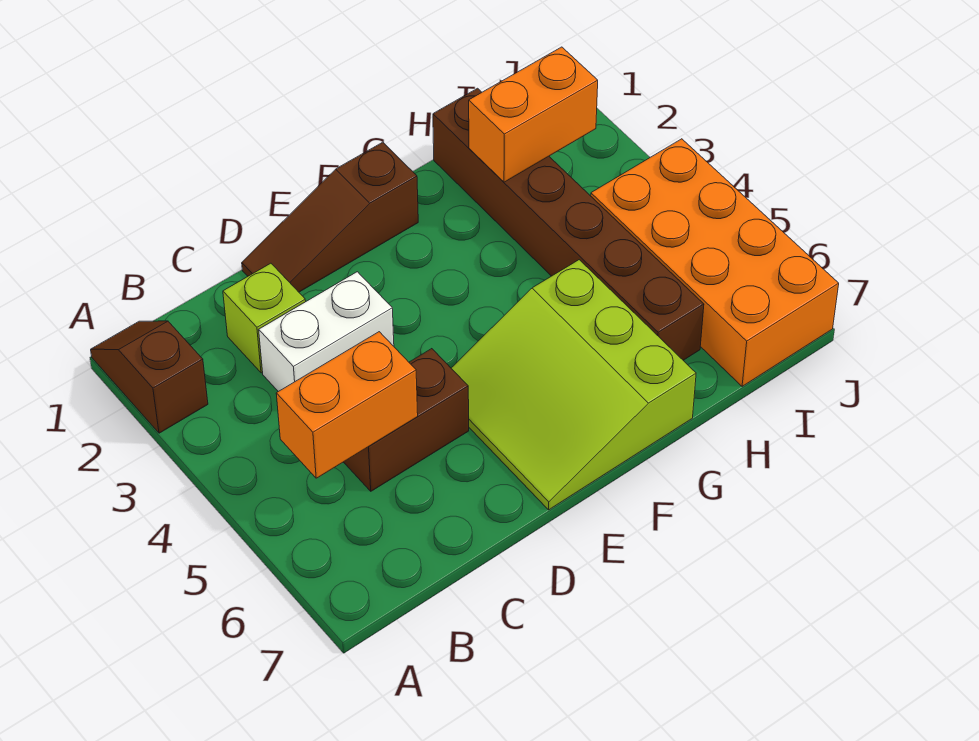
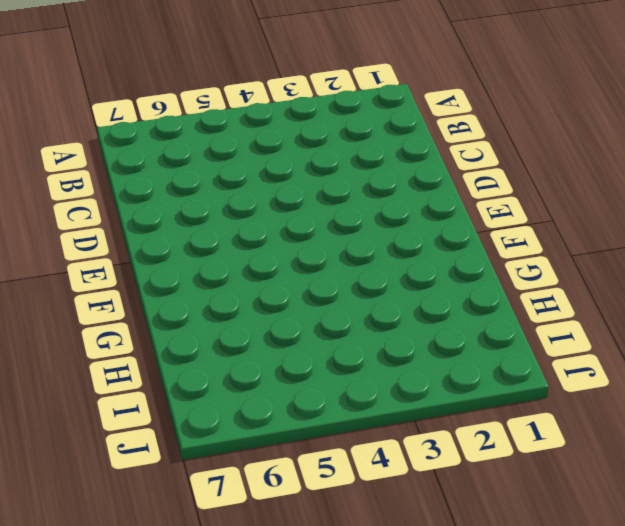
none -> brown slope A1:A2 level 1 top 2
none -> lime brick C2 level 1

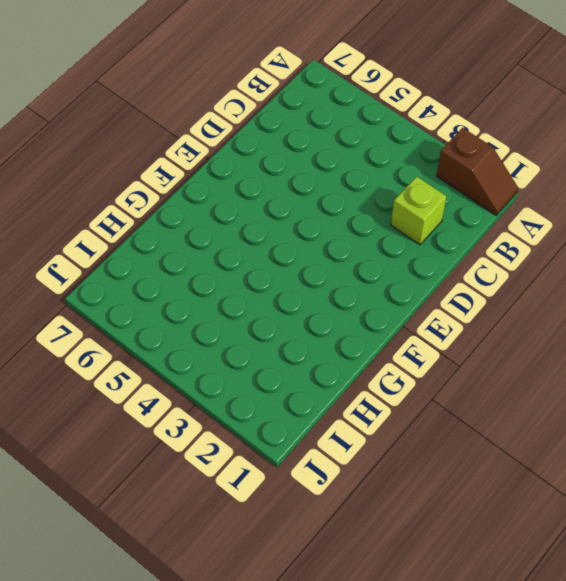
none -> white brick C3:D3 level 1
none -> brown brick C5:D5 level 1

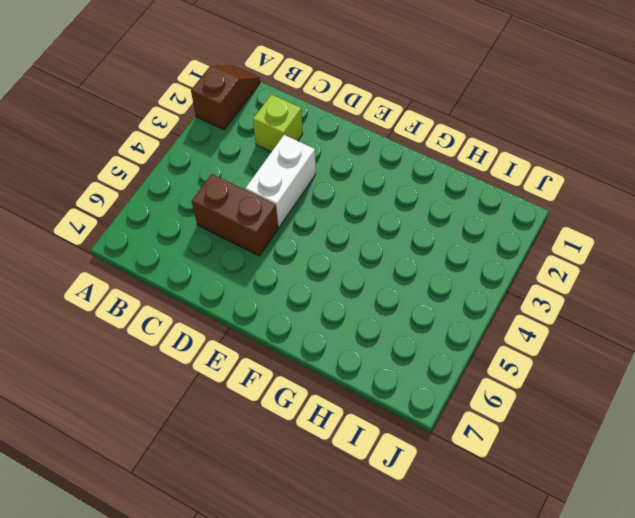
white brick D3:D4 level 1 -> white brick C3:D3 level 1
none -> brown slope D1:F1 level 1 top F
none -> lime slope E5:G7 level 1 top G

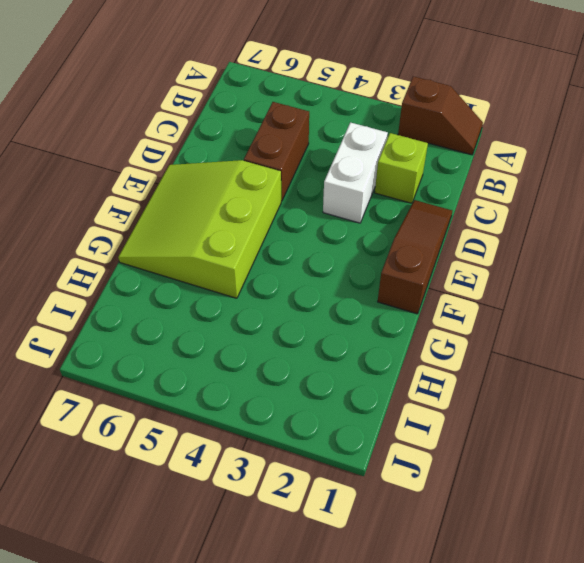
lime slope E5:G7 level 1 top 5 -> lime slope E5:G7 level 1 top G
none -> brown brick H1:H6 level 1
none -> orange brick I4:J7 level 1

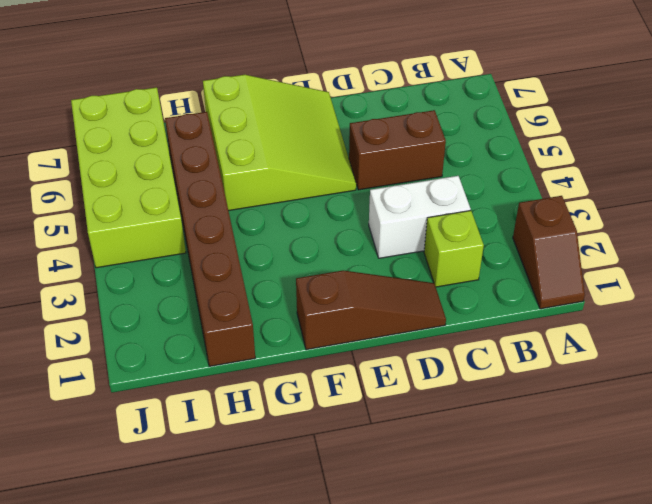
lime brick I4:J7 level 1 -> orange brick I4:J7 level 1
none -> orange brick B5:C5 level 2
none -> orange brick H2:I2 level 2

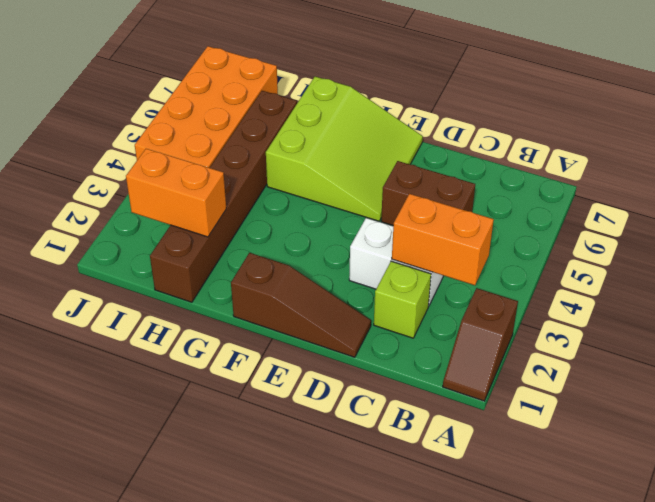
orange brick B3:C3 level 2 -> orange brick B5:C5 level 2

